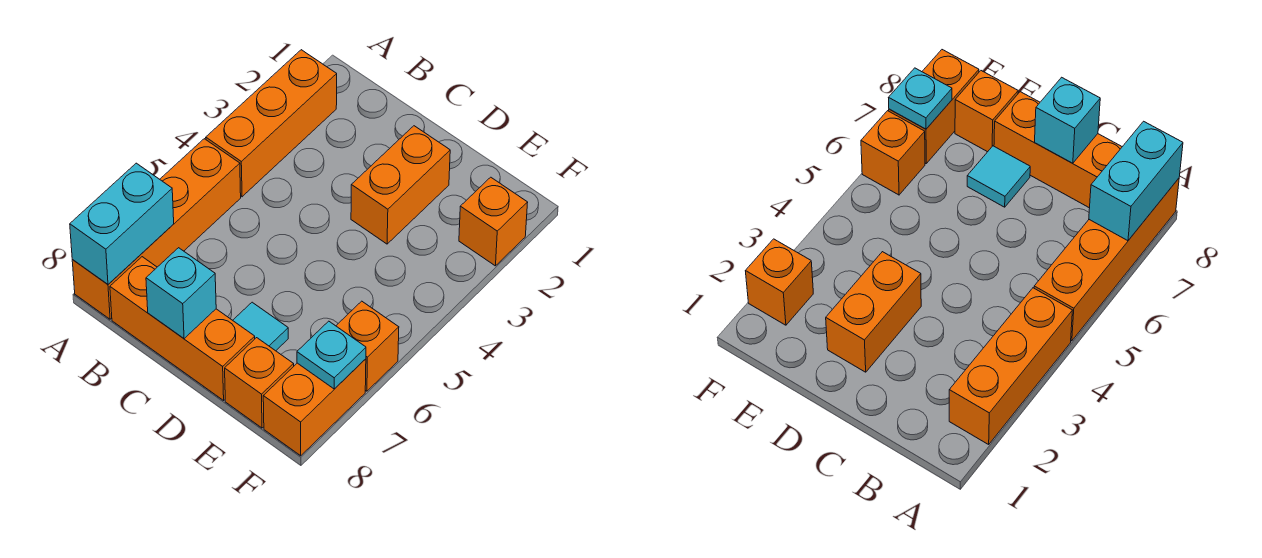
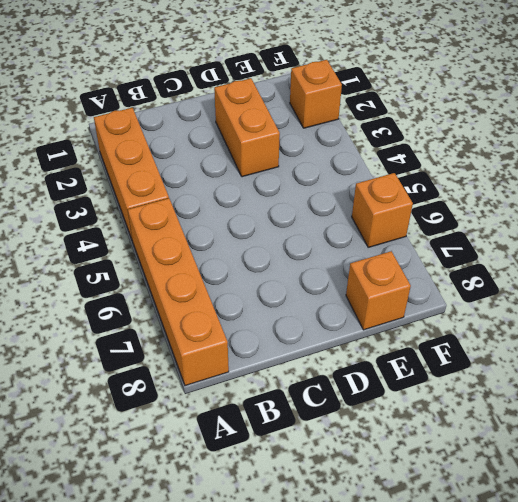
none -> orange brick B8:D8 level 1
none -> cyan tile D7 level 1
none -> orange brick F7:F8 level 1

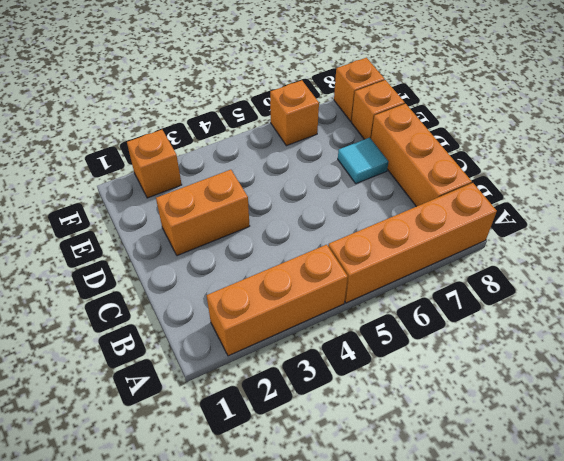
orange brick F8 level 1 -> orange brick F7:F8 level 1
none -> cyan brick A7:A8 level 2
none -> cyan brick C8 level 2
none -> cyan plate F7 level 2

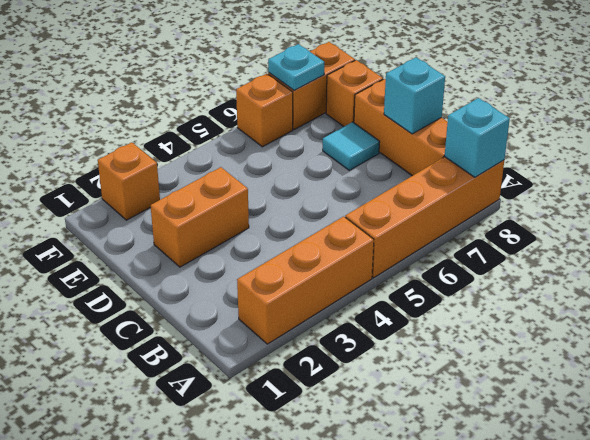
cyan brick A8 level 2 -> cyan brick A7:A8 level 2

